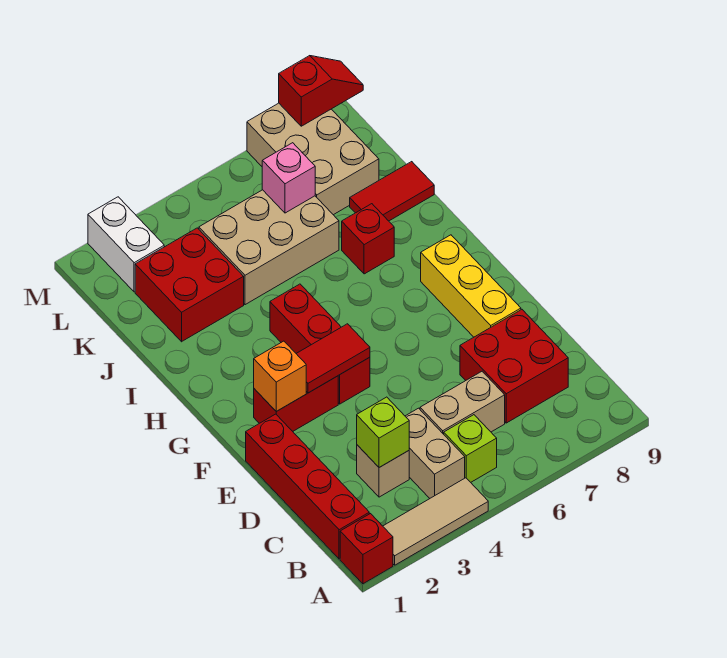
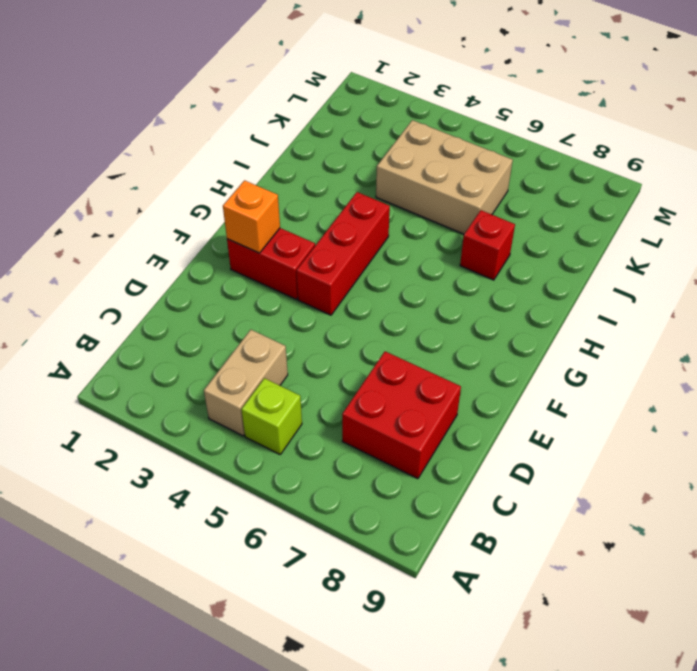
none -> red brick A1 level 1
none -> tan tile A2:A4 level 1
none -> red brick B1:E1 level 1

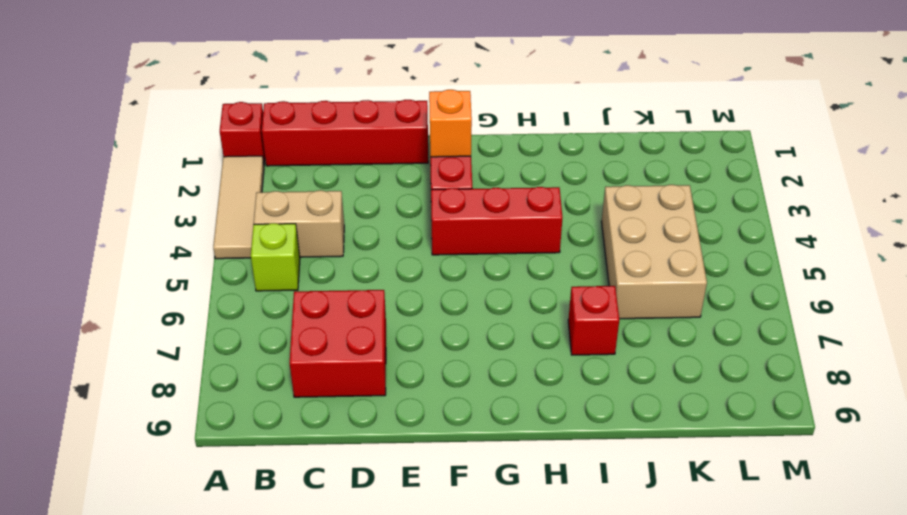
none -> tan brick C3 level 1
none -> tan brick C5:C6 level 1
none -> yellow brick E8:G8 level 1

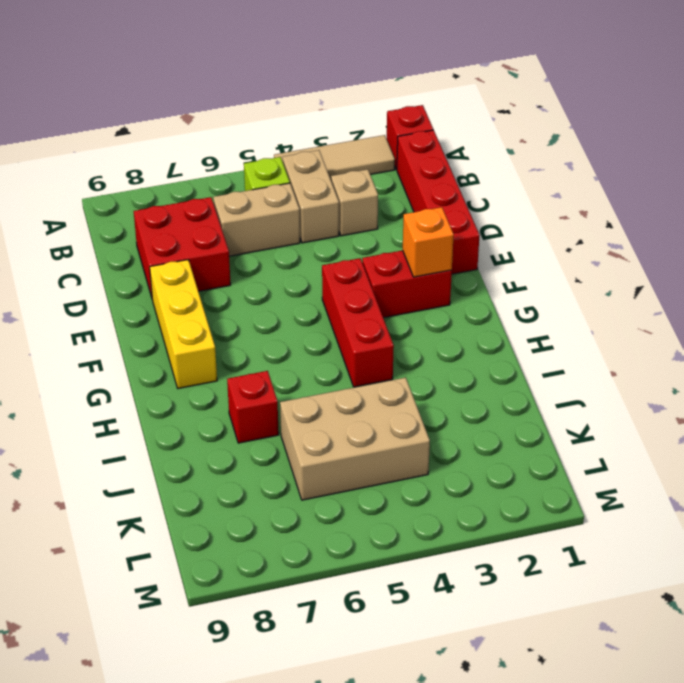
none -> red brick J2:K3 level 1
none -> red tile J8:J9 level 1
none -> tan brick K7:M8 level 1

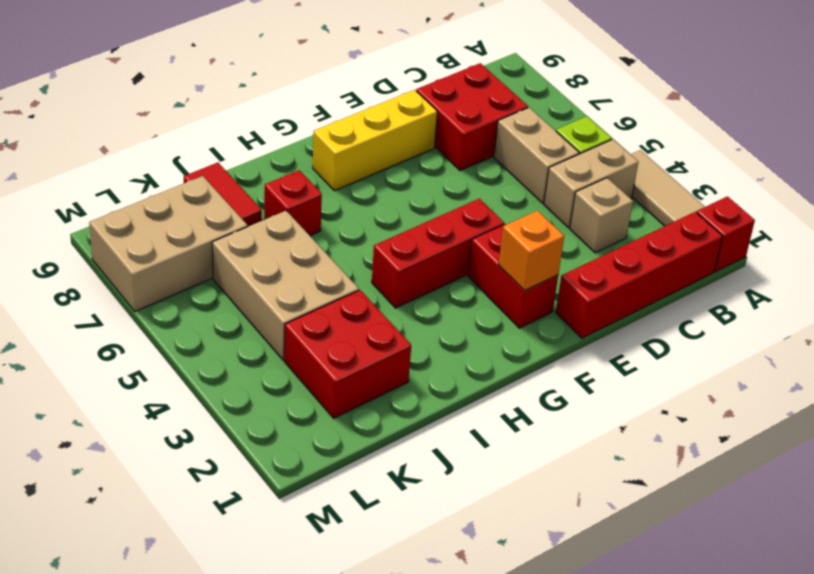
none -> white brick L2:M2 level 1
none -> lime brick C3 level 2
none -> red tile F3:F4 level 2

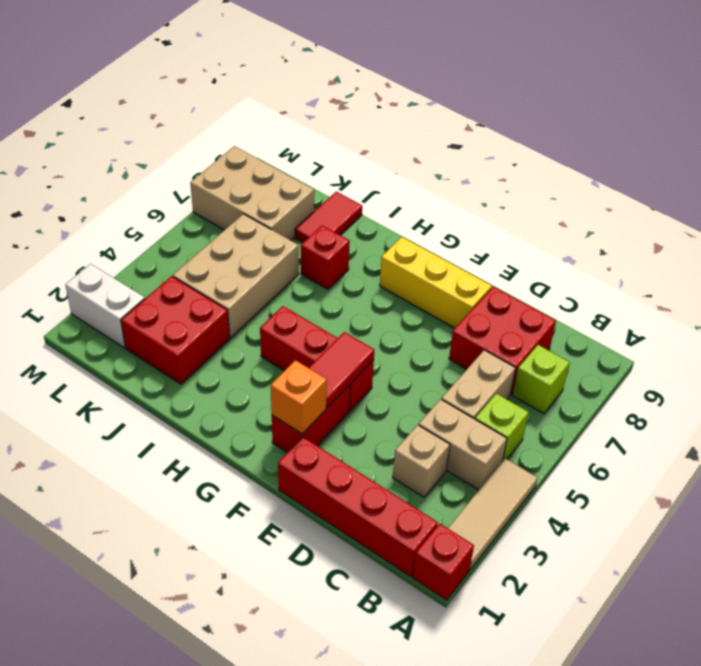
lime brick B7 level 1 -> lime brick C3 level 2
none -> pink brick K6 level 2
none -> red slope M8:M9 level 2 top 8

